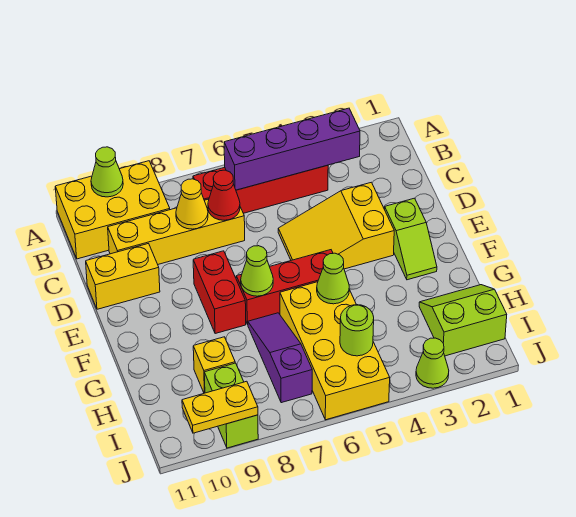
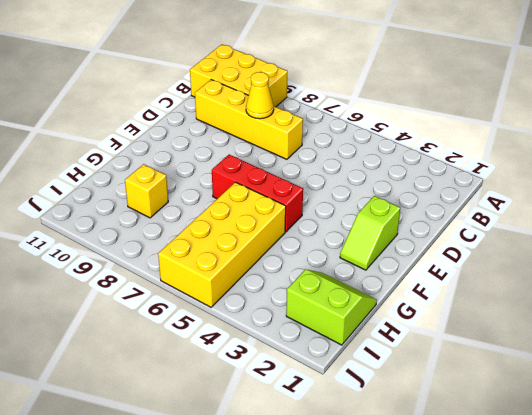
none -> red brick B4:B7 level 1
none -> yellow slope D3:E5 level 1 top 3
none -> yellow brick D10:D11 level 1

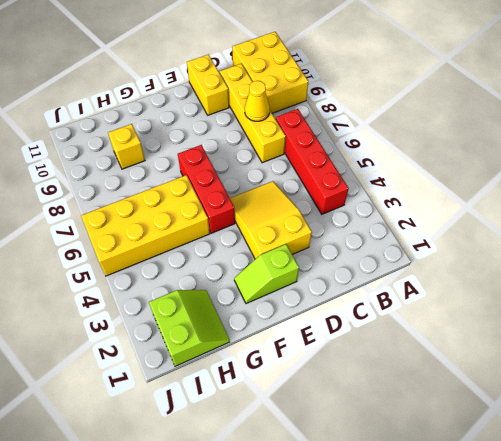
none -> red brick E8:F8 level 1
none -> purple slope G7:I7 level 1 top I
none -> lime brick I9:J9 level 1

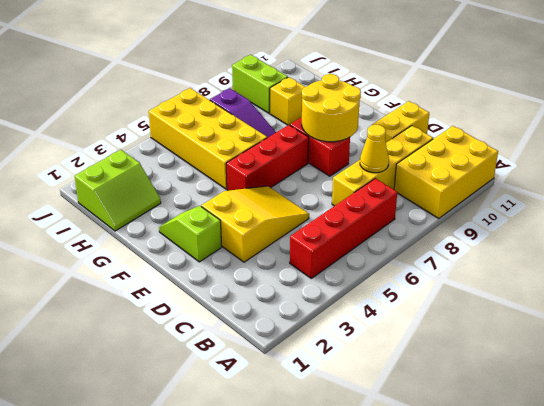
yellow round brick E8:F9 level 2 -> none
none -> lime cone J3 level 1
none -> lime cone A10 level 2
none -> purple brick B3:B6 level 2

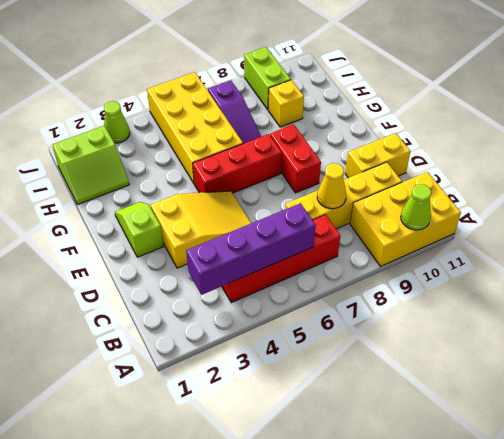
none -> red cone C7 level 2
none -> lime cone F7 level 2
none -> lime cone G5 level 2

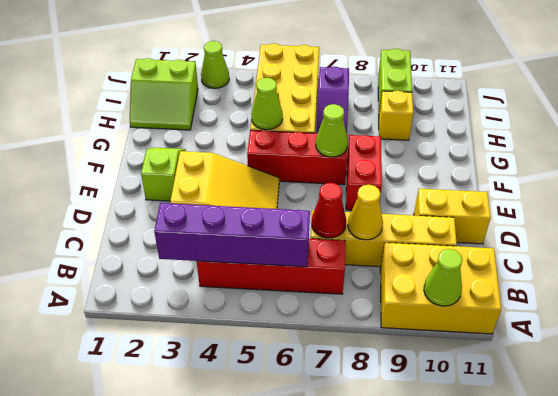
none -> lime round brick I5 level 2
none -> yellow plate J9:J10 level 2

